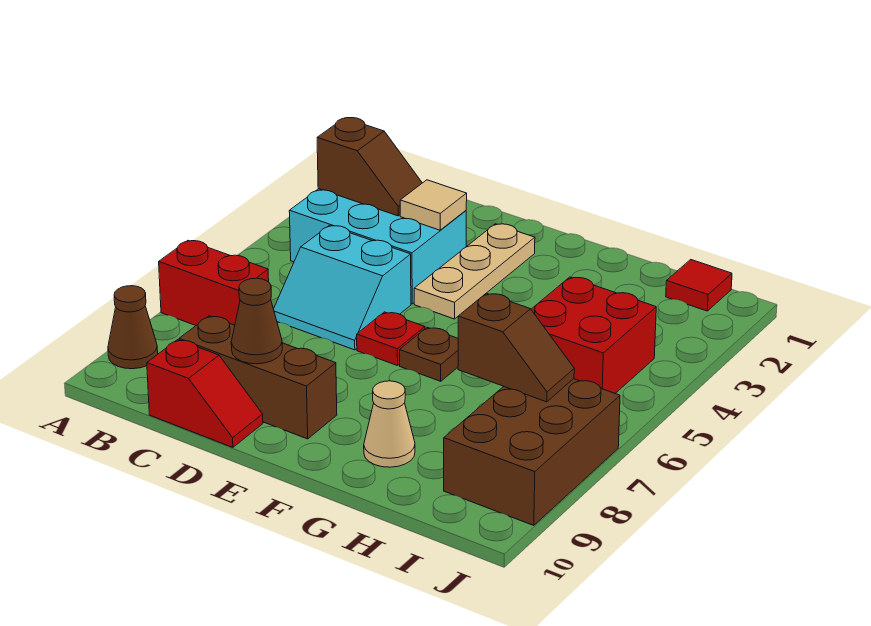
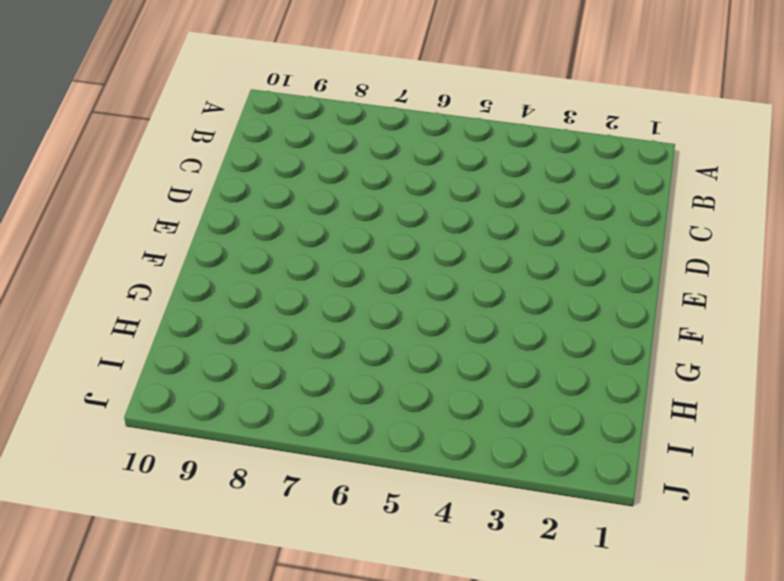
none -> red brick A7:B7 level 1
none -> brown cone A9 level 1
none -> cyan brick B3:D4 level 1

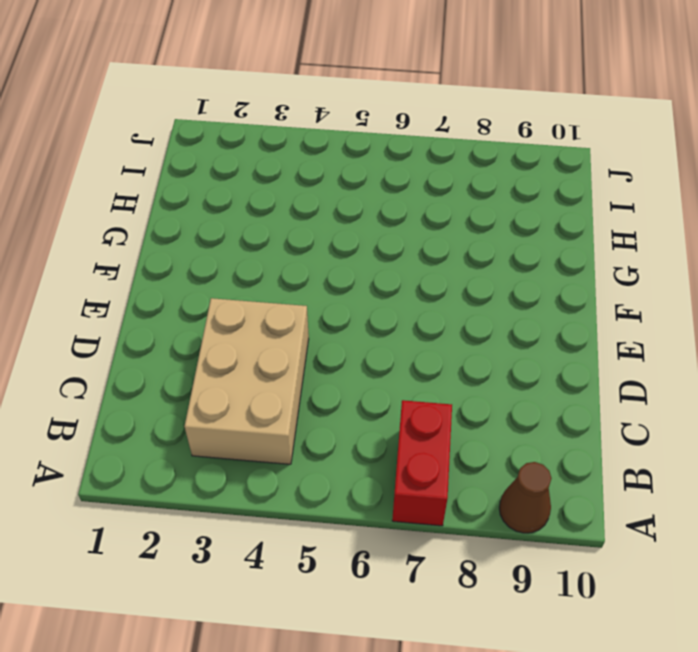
tan brick B3:D4 level 1 -> cyan brick B3:D4 level 1
none -> cyan slope C5:D6 level 1 top 5
none -> brown brick C9:E9 level 1
none -> red slope C10:D10 level 1 top C

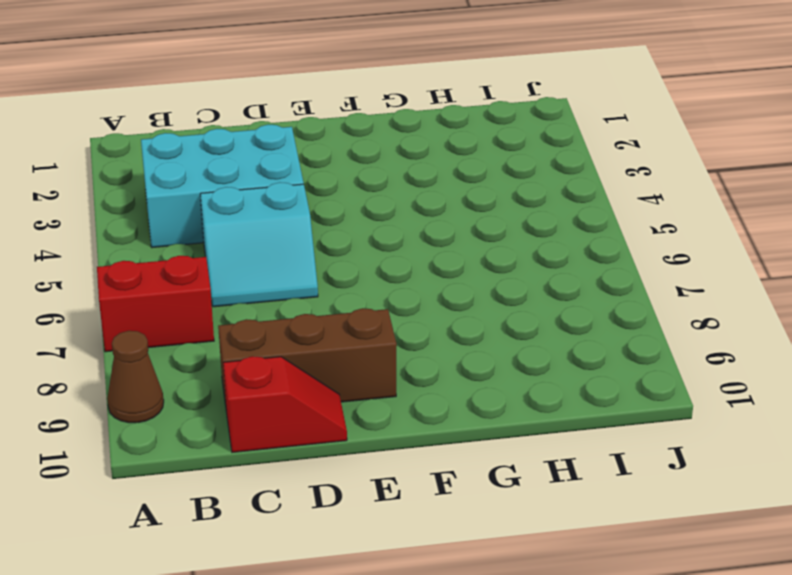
none -> tan plate E2:E4 level 1
none -> red plate E6 level 1
none -> brown plate F6 level 1

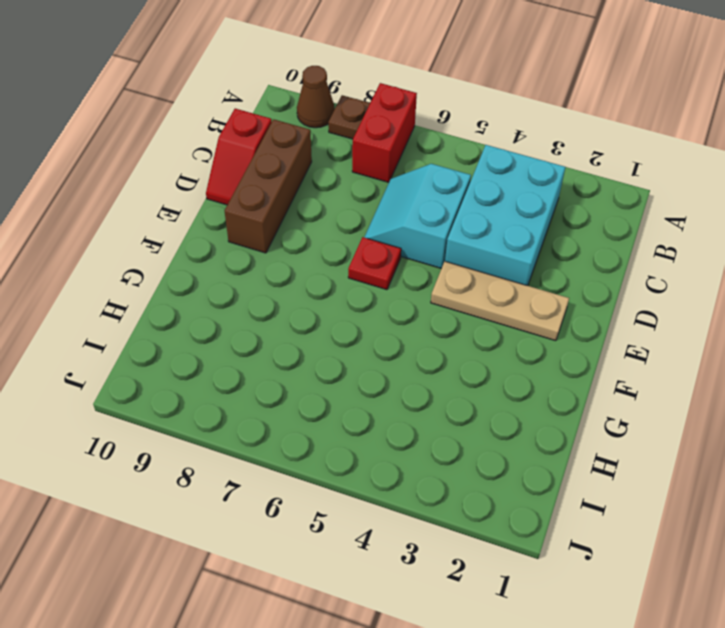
brown plate A8 level 1 -> brown plate F6 level 1
none -> tan cone G9 level 1
none -> red brick H4:I5 level 1
none -> red tile I1 level 1

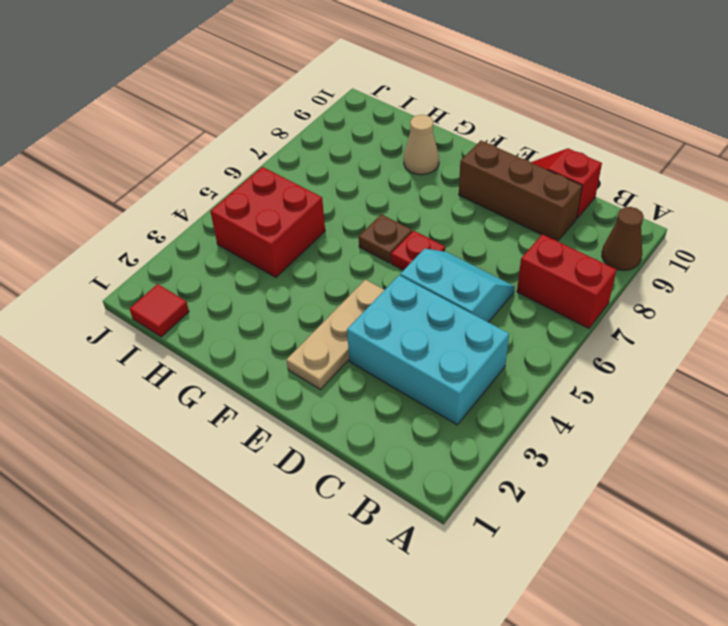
none -> brown brick I7:J9 level 1
none -> brown slope B3:C3 level 2 top B
none -> tan tile D3 level 2

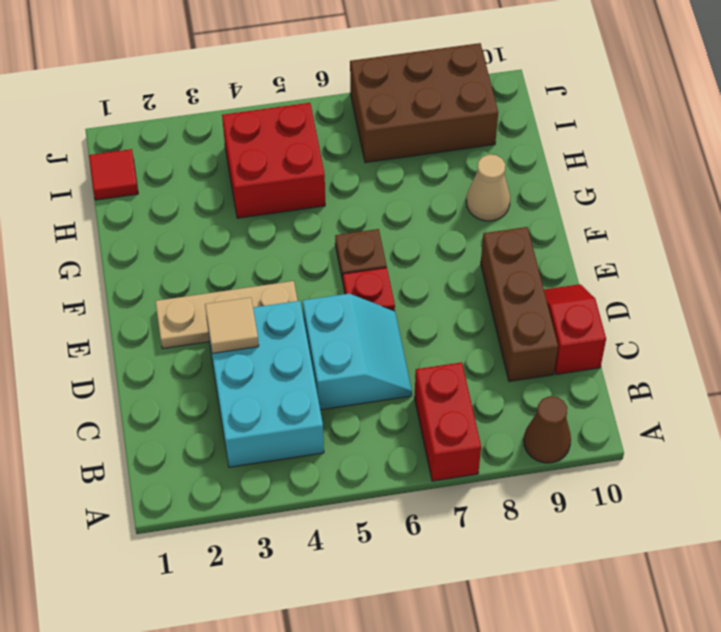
none -> brown slope B3:C3 level 2 top B
none -> brown cone D9 level 2
none -> brown slope H7:I7 level 2 top H

